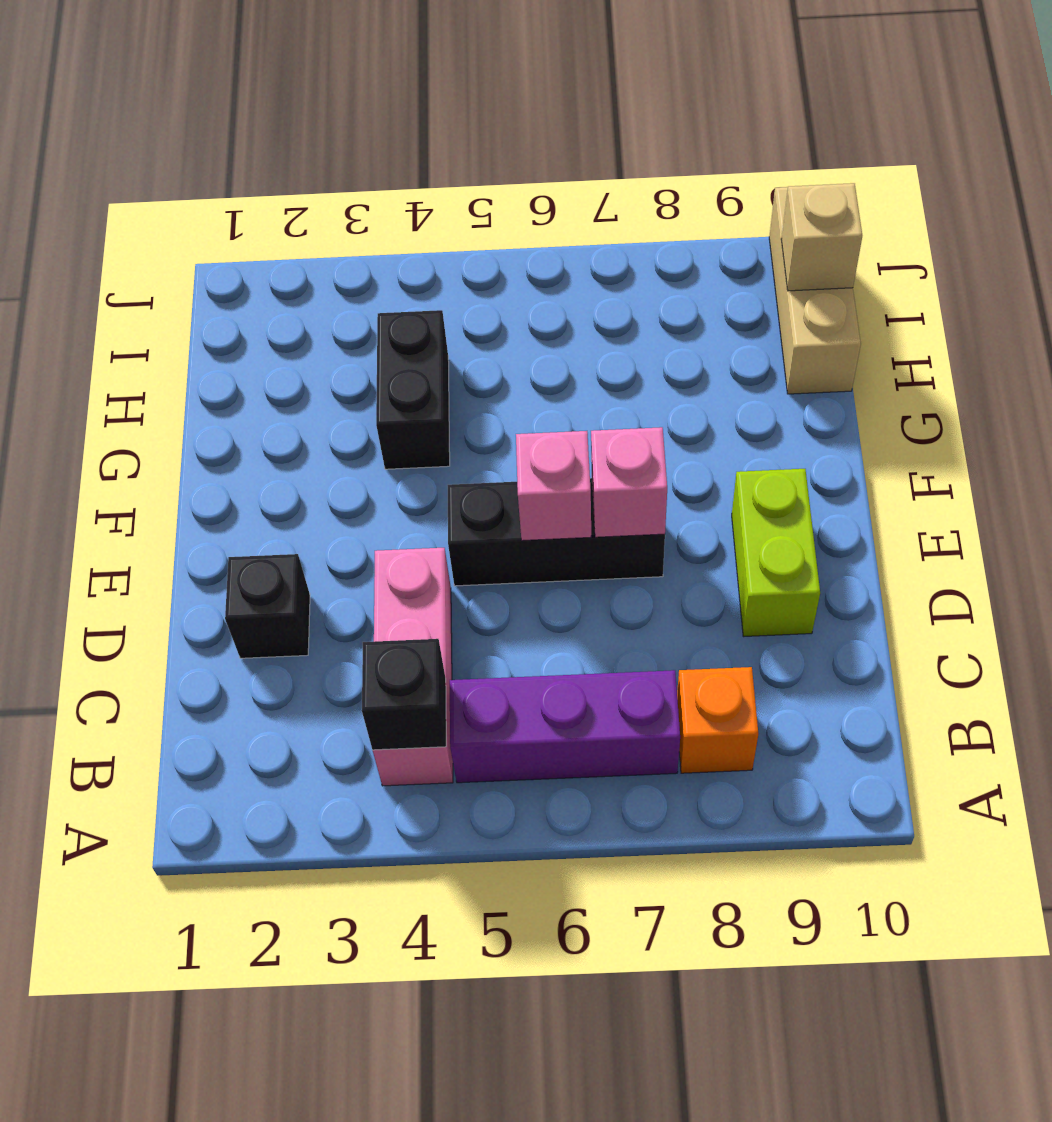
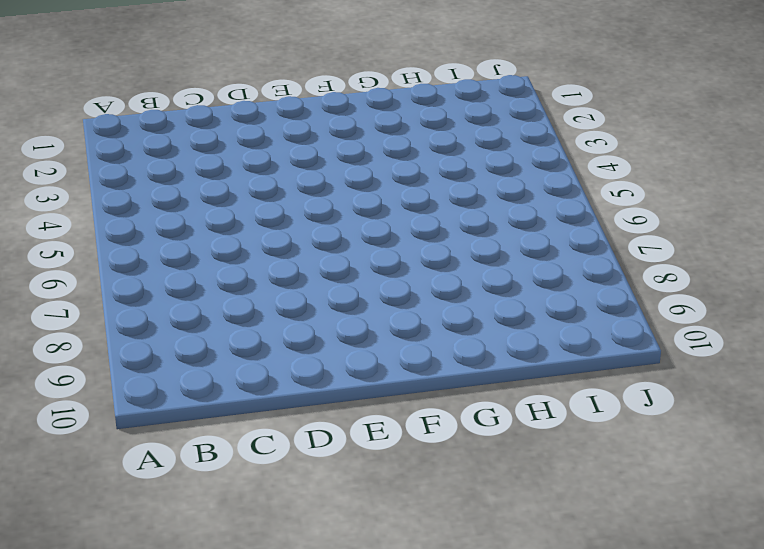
none -> pink brick B4:D4 level 1
none -> purple brick B5:B7 level 1
none -> orange brick B8 level 1

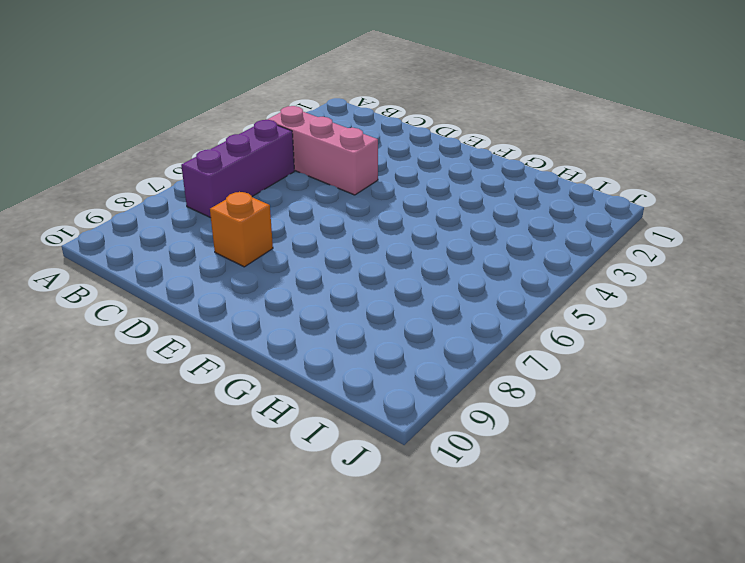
orange brick D8 level 1 -> orange brick B8 level 1
none -> black brick D2 level 1
none -> lime brick D9:E9 level 1
none -> black brick E5:E7 level 1

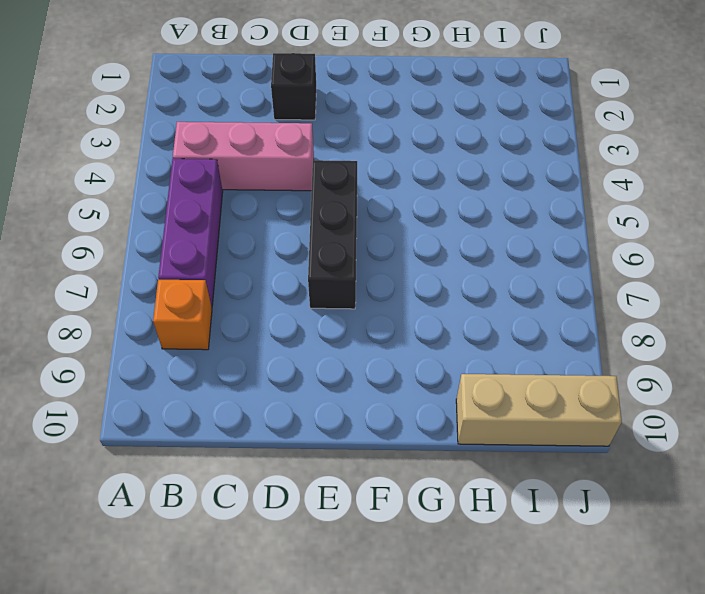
none -> lime brick D9:E9 level 1
none -> black brick G4:H4 level 1
none -> black brick B4 level 2

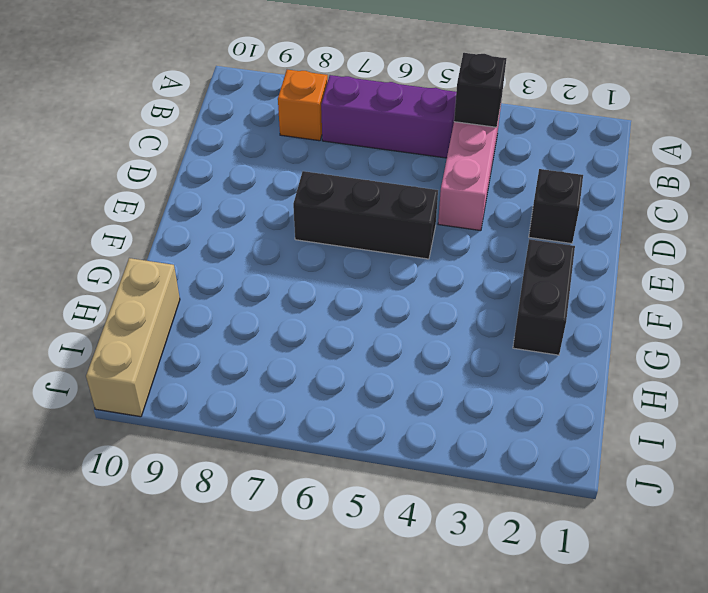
black brick F2:G2 level 1 -> black brick G4:H4 level 1
none -> lime brick D9:E9 level 1
none -> pink brick E6 level 2
none -> pink brick E7 level 2

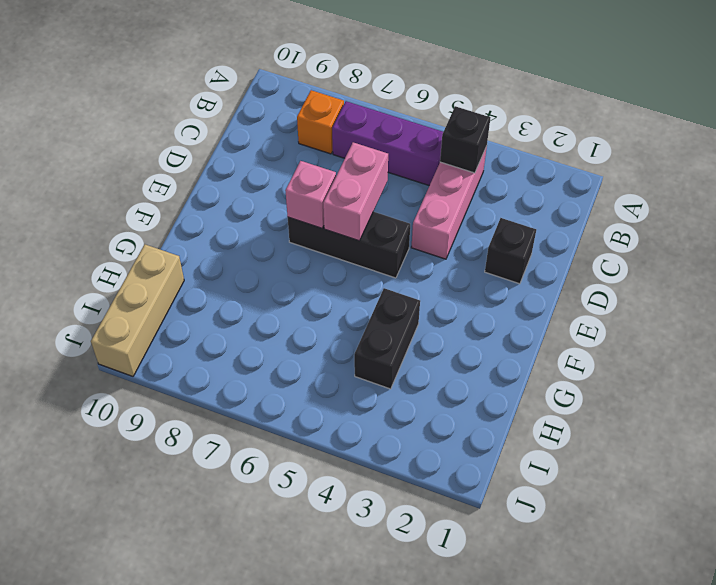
pink brick D6:E6 level 2 -> pink brick E6 level 2
none -> lime brick D9:E9 level 1
none -> tan brick I10 level 2

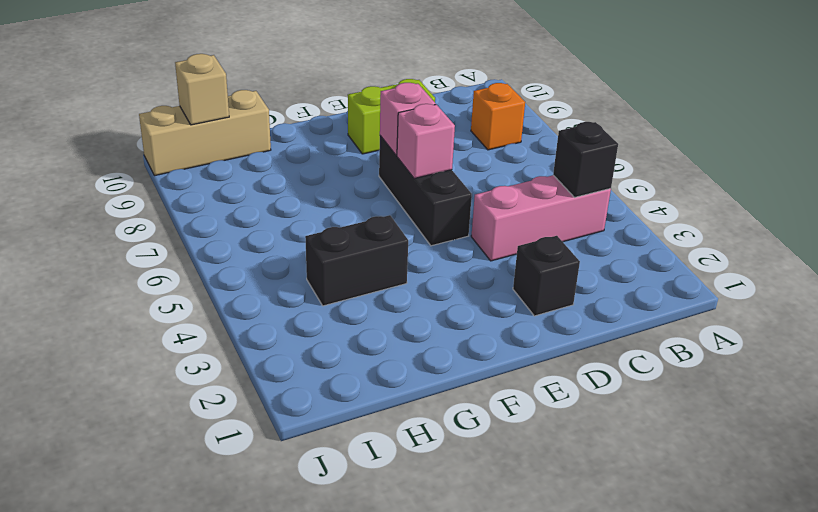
none -> purple brick B5:B7 level 1

